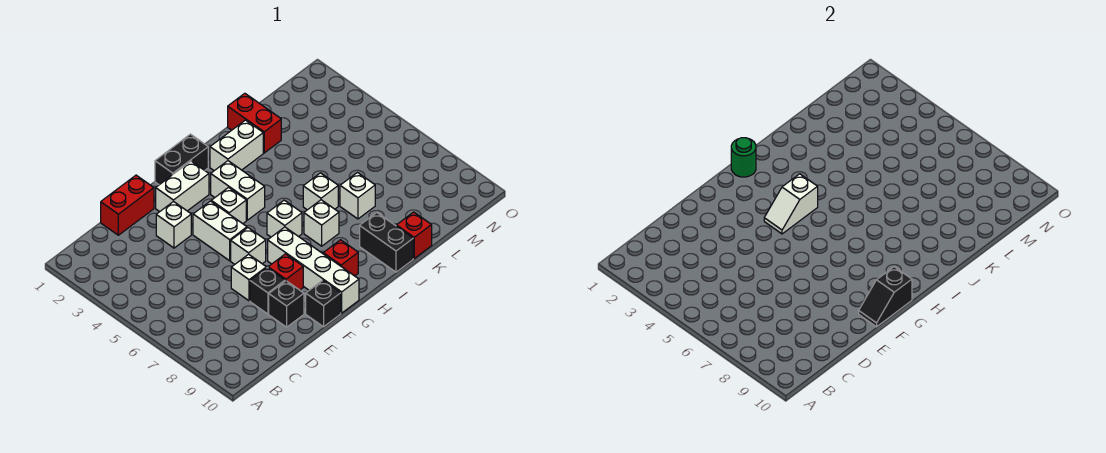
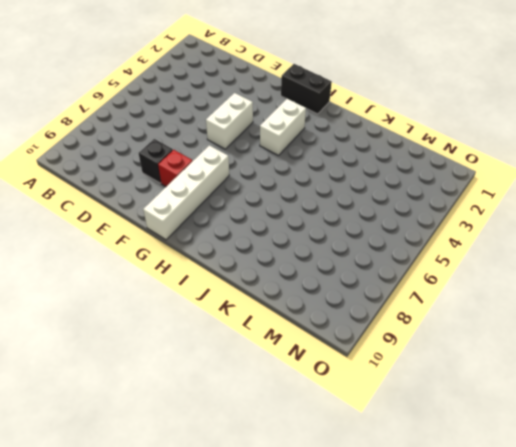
none -> red brick D1:E1 level 1
none -> white brick E3 level 1
none -> white brick E7 level 1

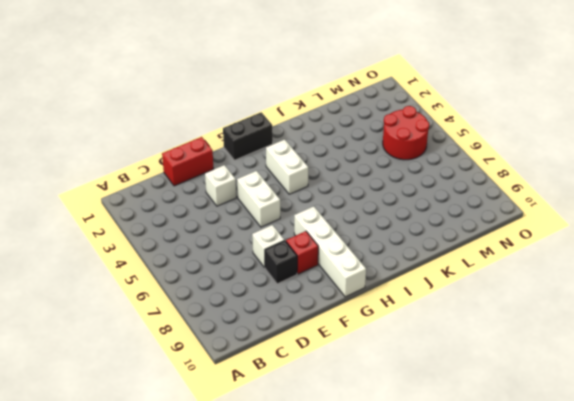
red round brick M4:N5 level 1 -> none
none -> black brick E9 level 1
none -> white brick F2:G2 level 1
none -> white brick F6 level 1

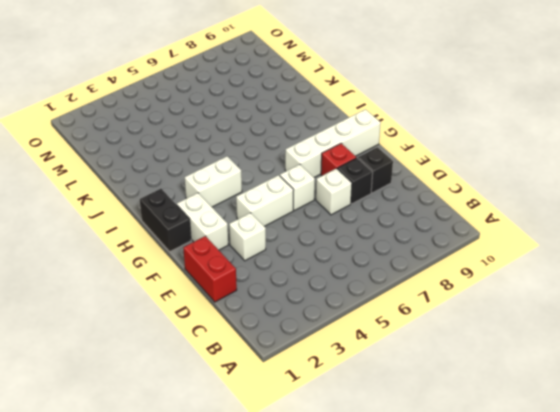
none -> black brick F10 level 1
none -> white brick G4 level 1
none -> white brick H6 level 1

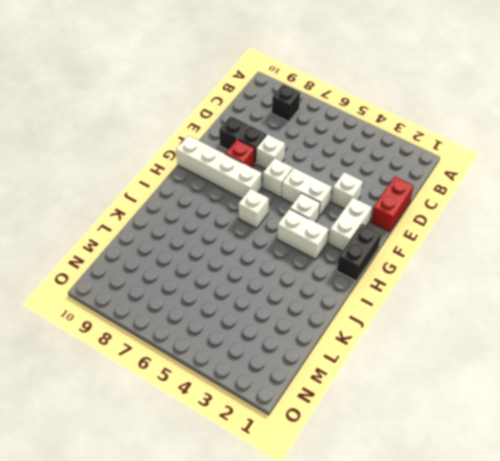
black brick B8 level 1 -> black brick F10 level 1
none -> red brick H9 level 1
none -> white brick I2:J2 level 1
none -> white brick I7 level 1

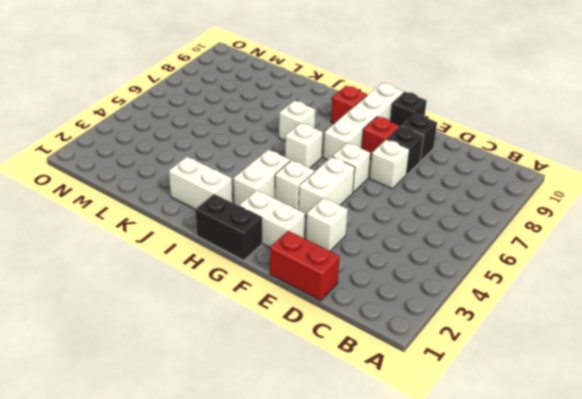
none -> white brick J6 level 1
none -> black brick J9:J10 level 1
none -> red brick K1:K2 level 1

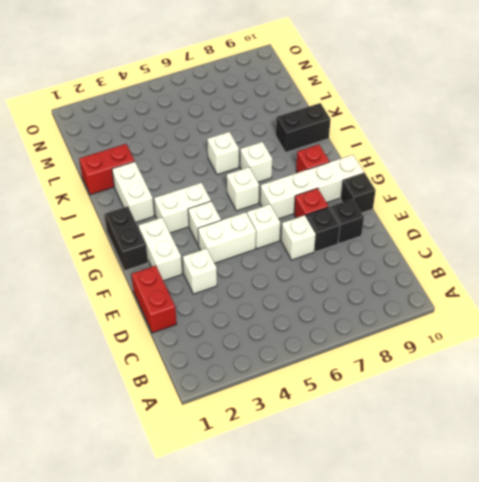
none -> white brick K7 level 1
none -> red brick K10 level 1
none -> black slope F10:G10 level 2 top G

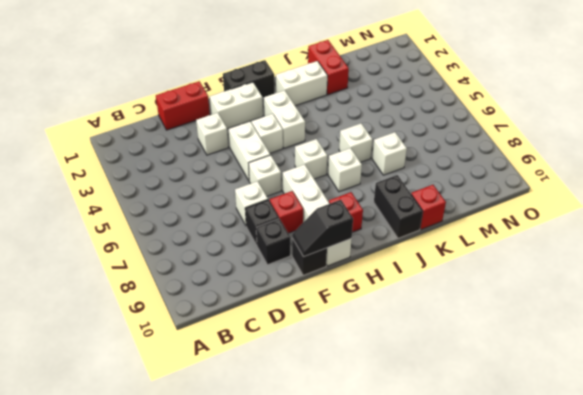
none -> white slope G4:H4 level 2 top H
none -> green round brick H1 level 2

